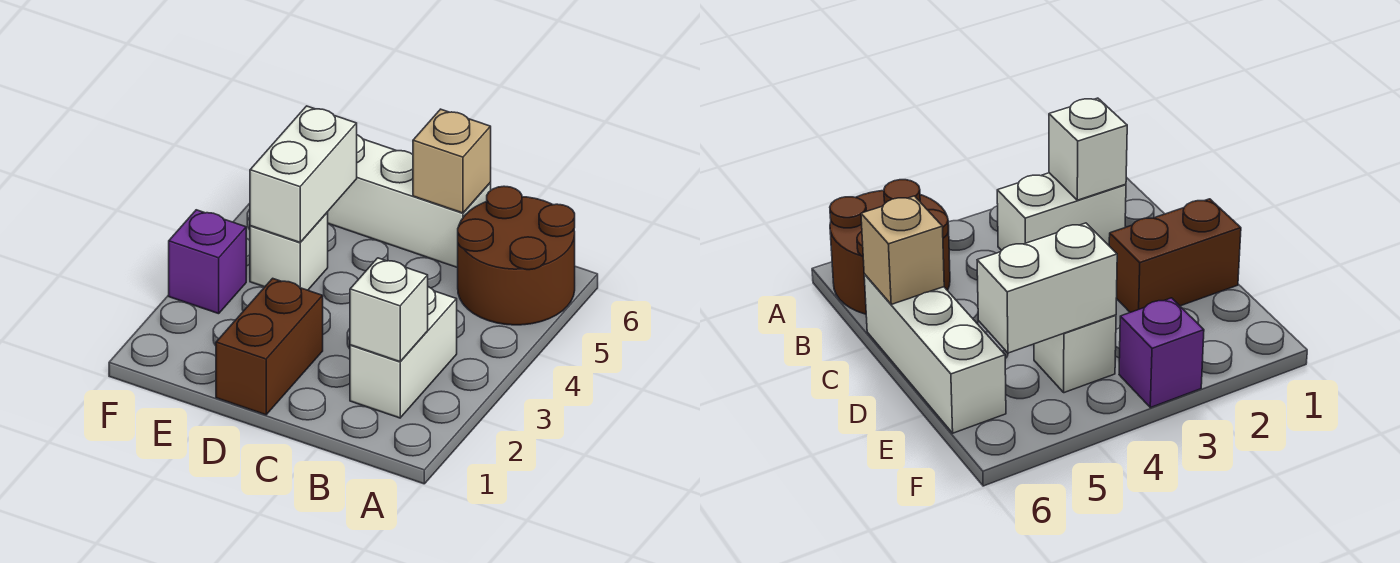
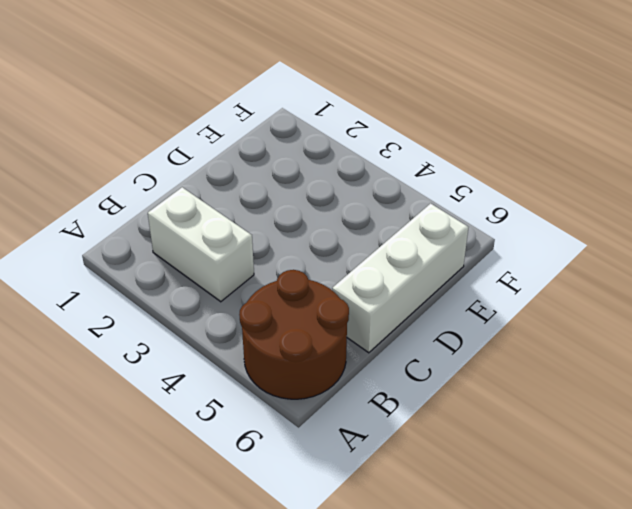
none -> brown brick D1:D2 level 1
none -> white brick E4 level 1

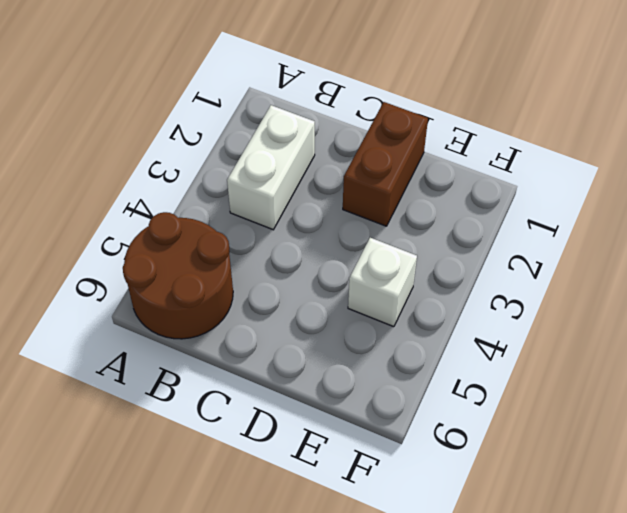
none -> white brick C6:E6 level 1
none -> purple brick F3 level 1

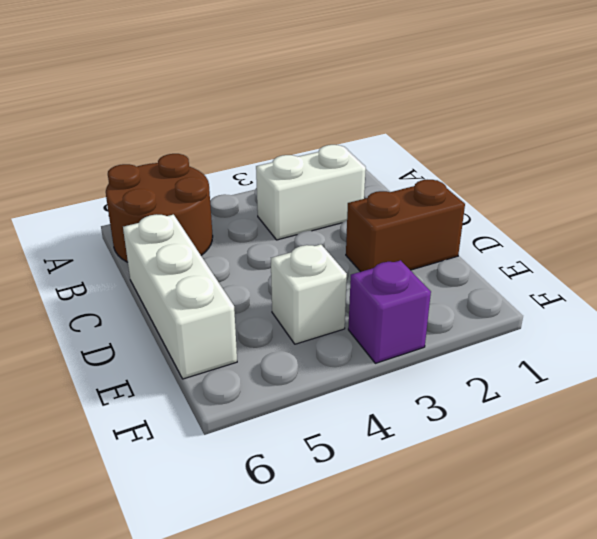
none -> white brick B2 level 2
none -> tan brick C6 level 2

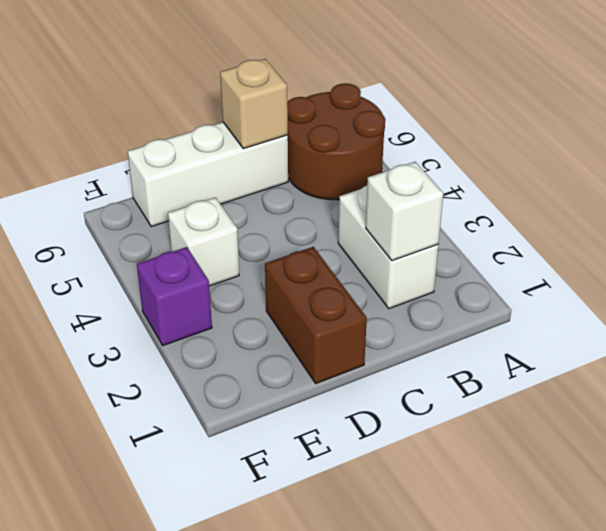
none -> white brick E4:E5 level 2

